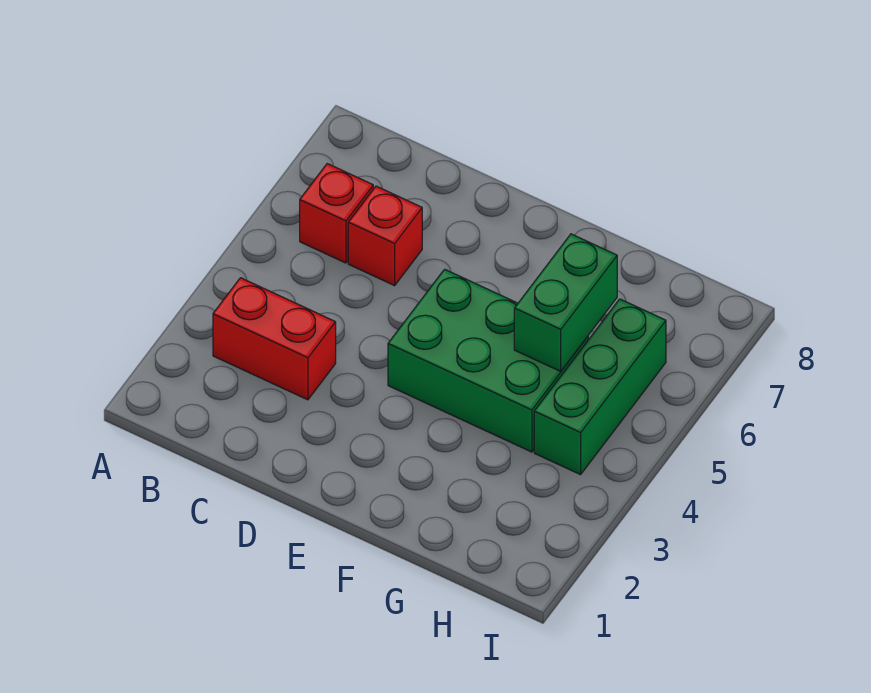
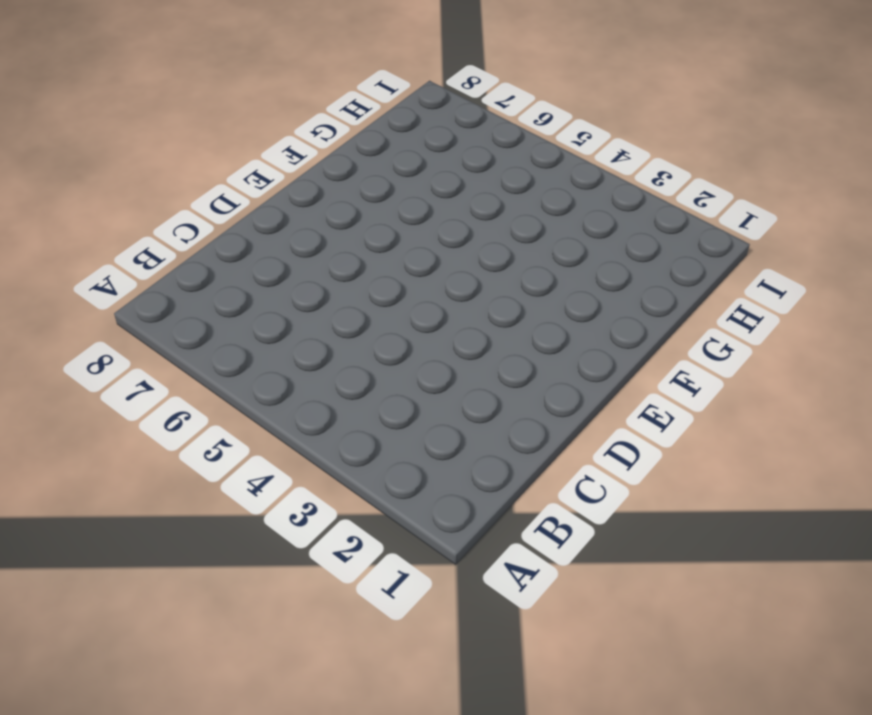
none -> red brick B3:C3 level 1
none -> red brick B6 level 1

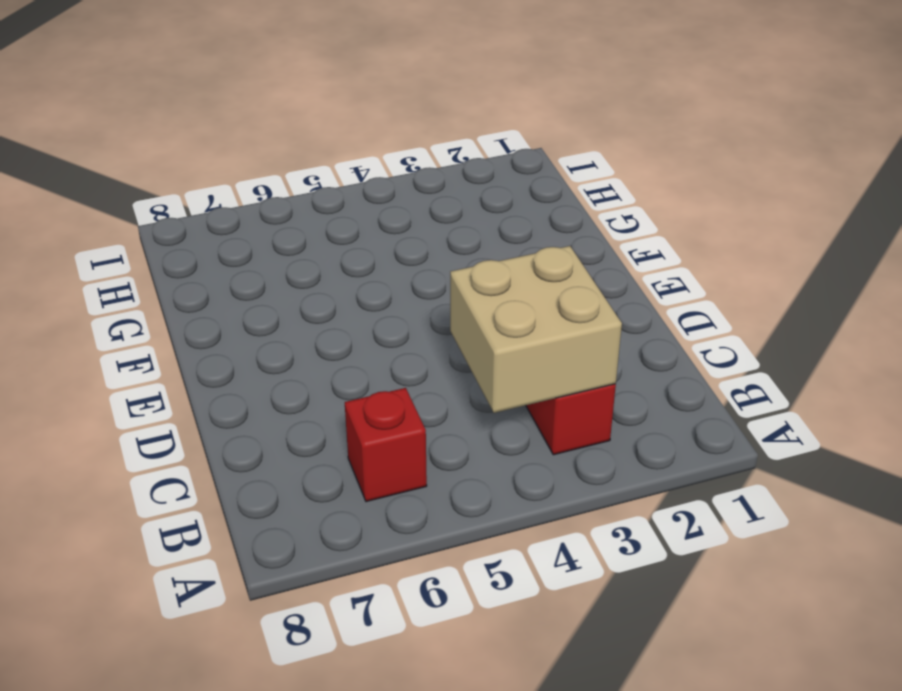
tan brick B3:C4 level 2 -> none
none -> red brick C6 level 1
none -> green brick E4:G5 level 1

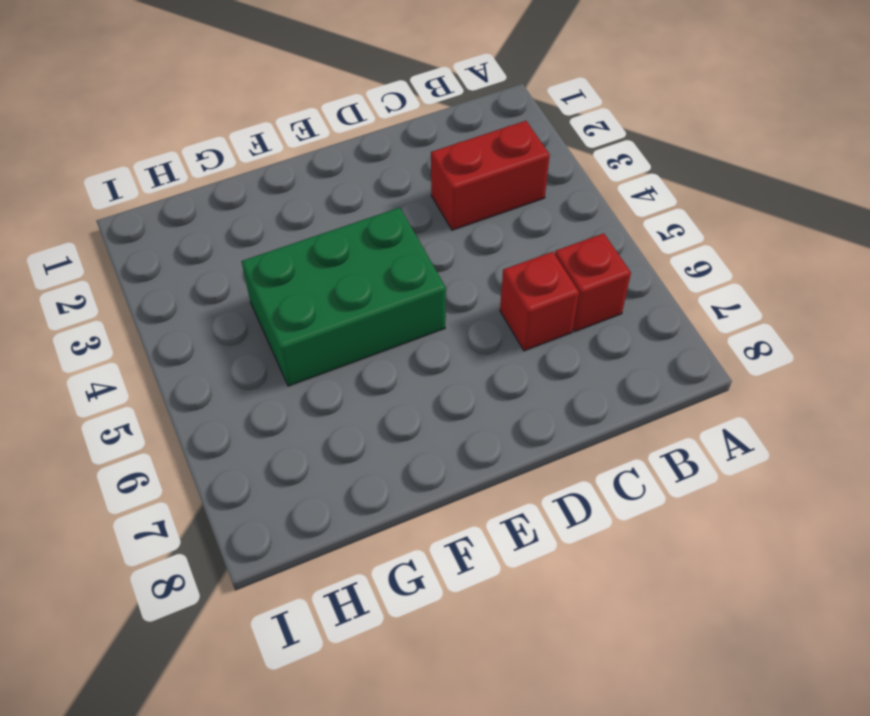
none -> green brick H4:H6 level 1
none -> green brick G5:G6 level 2

